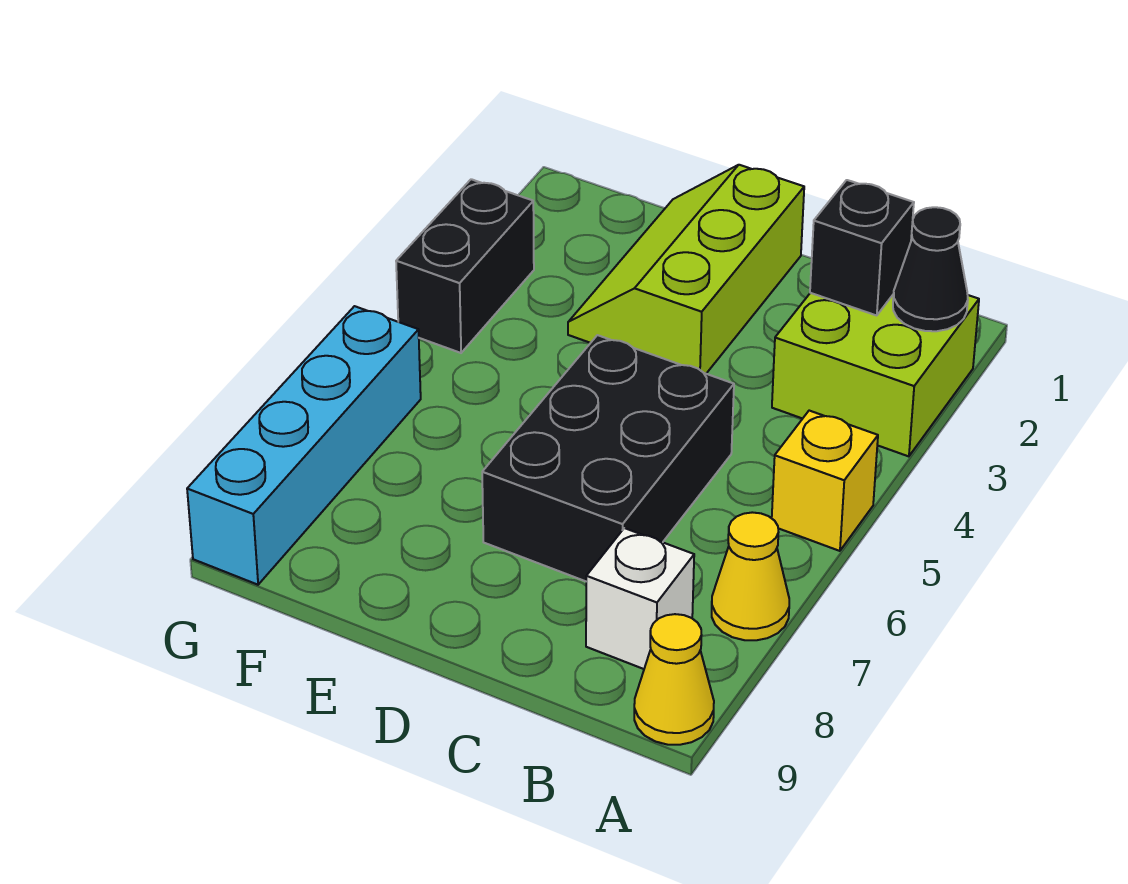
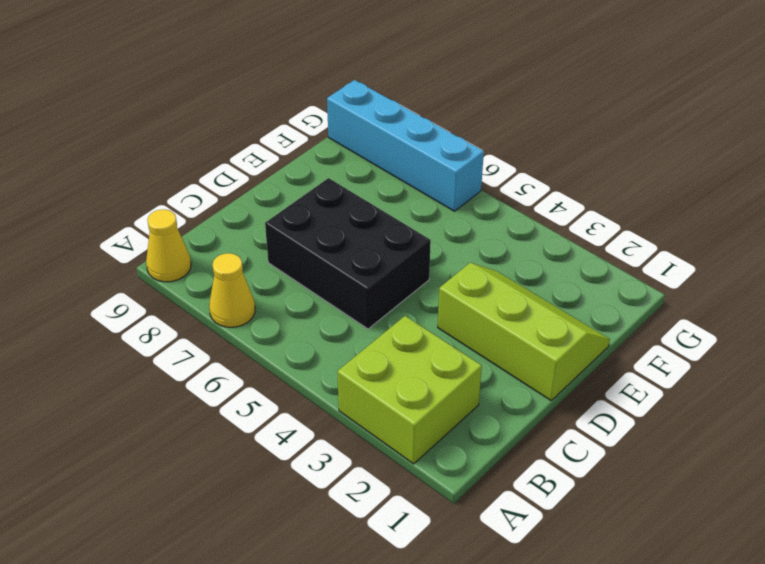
none -> yellow brick A5 level 1
none -> white brick B8 level 1

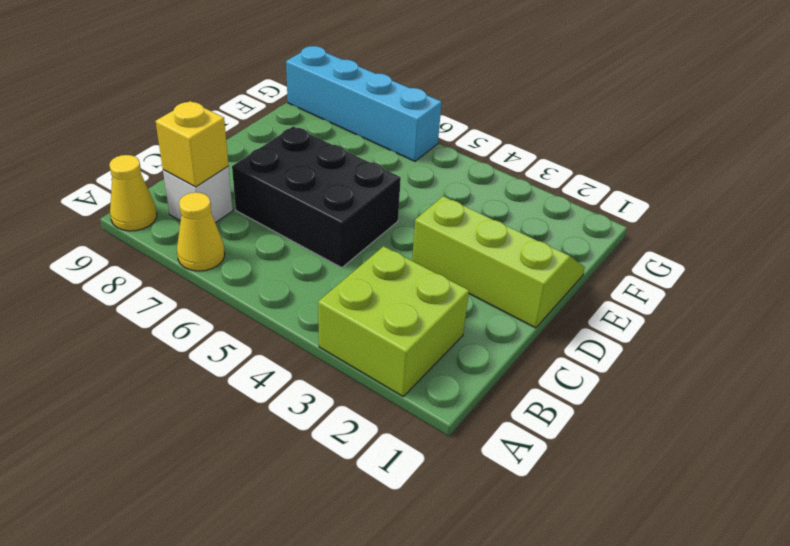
yellow brick B8 level 2 -> yellow brick A5 level 1
none -> black brick G3:G4 level 1
none -> black cone A2 level 2

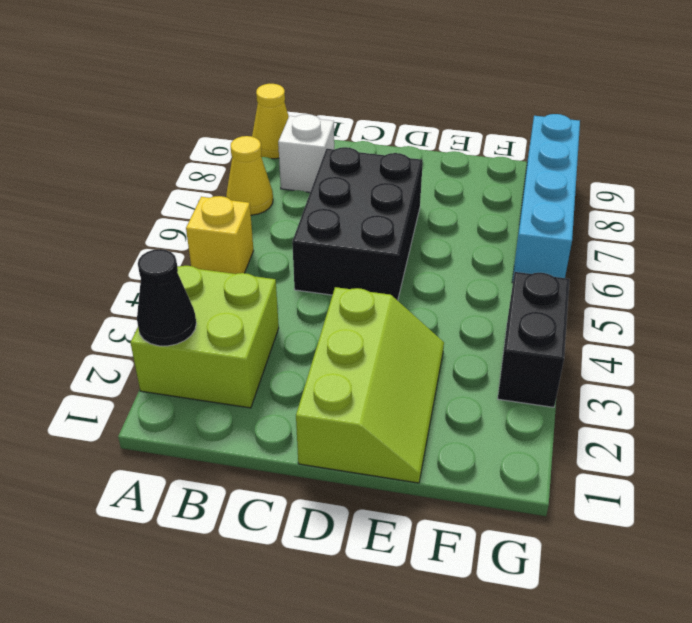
none -> black brick B2 level 2

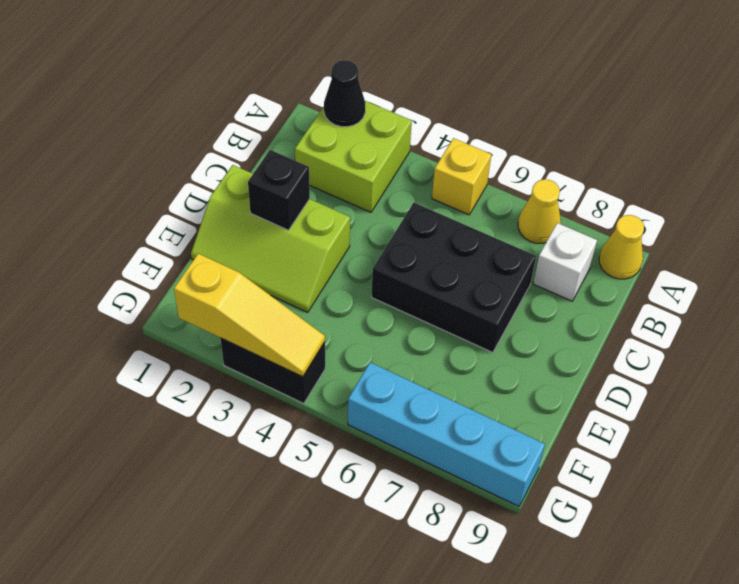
black brick D2 level 2 -> black brick B2 level 2
yellow slope G2:G4 level 2 top 2 -> none

